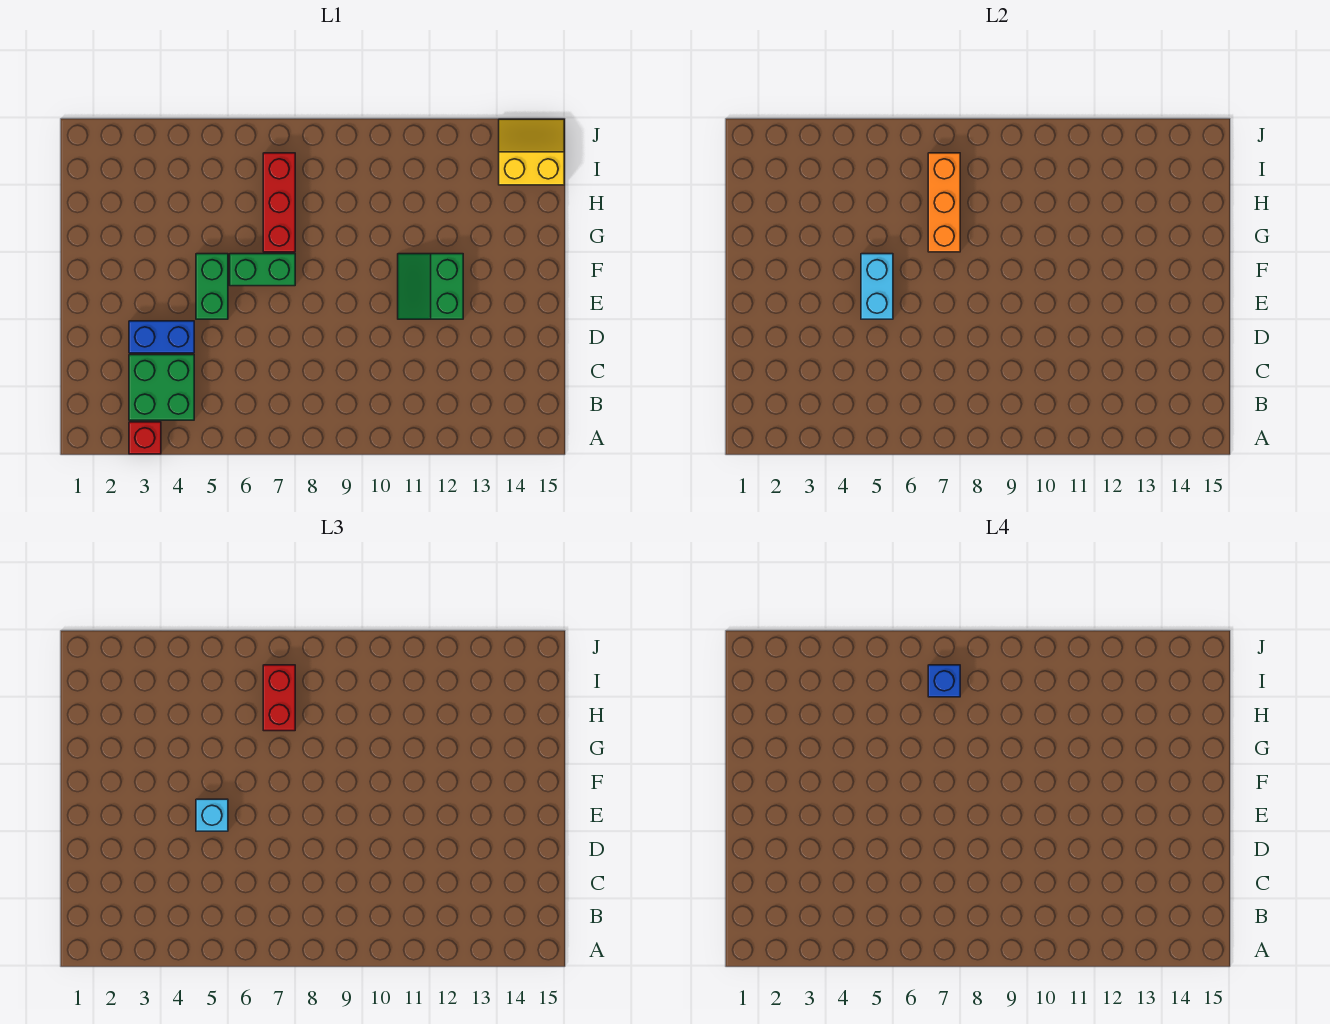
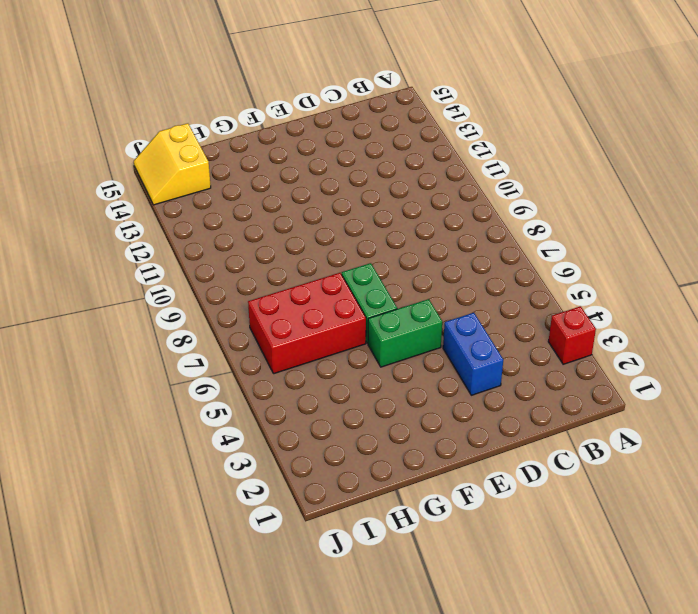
red brick G6:I7 level 1 -> red brick G7:I7 level 1
none -> green brick B3:C4 level 1
none -> green slope E11:F12 level 1 top 12
none -> cyan brick E5:F5 level 2

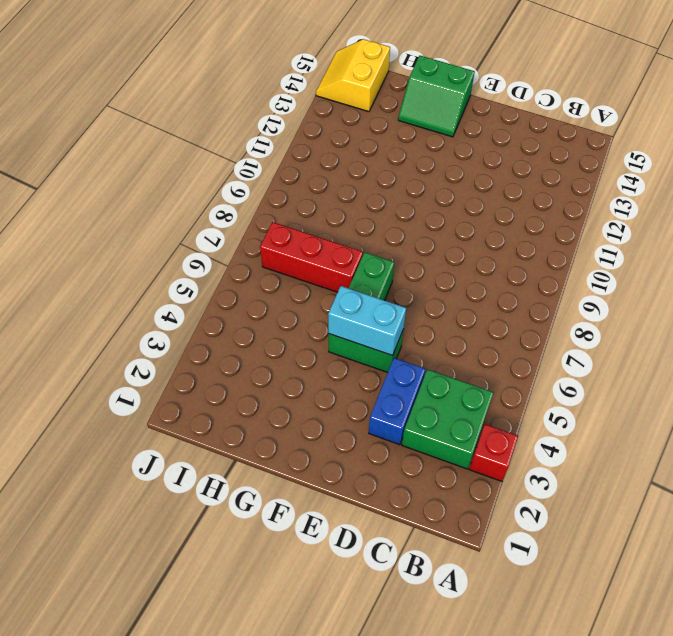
green slope F14:G15 level 1 top 15 -> green slope E11:F12 level 1 top 12
none -> orange brick G7:I7 level 2
none -> cyan brick E5 level 3
none -> red brick H7:I7 level 3

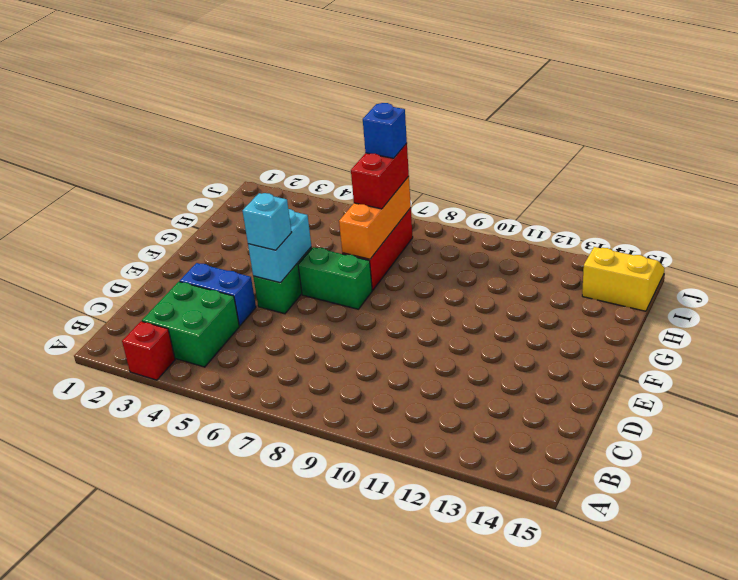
none -> green slope E11:F12 level 1 top 12

